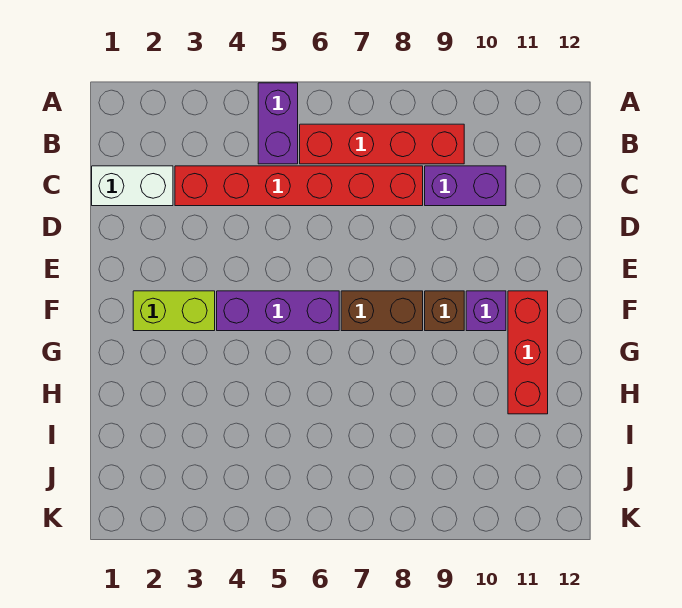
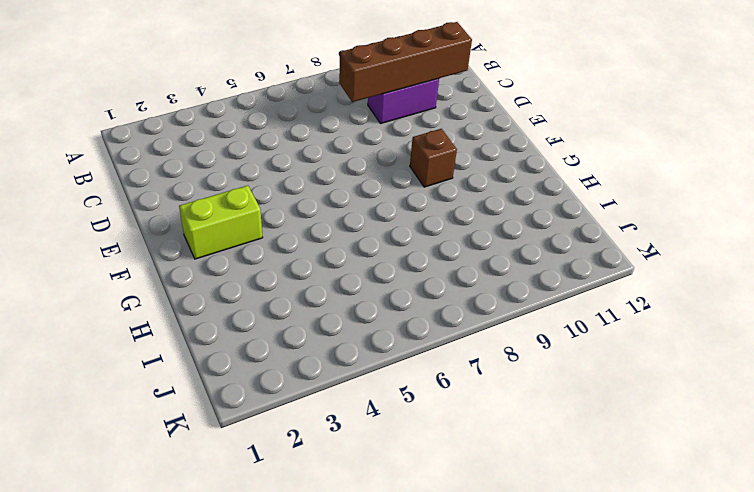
brown brick C8:C11 level 2 -> none
none -> purple brick A5:B5 level 1
none -> red brick B6:B9 level 1

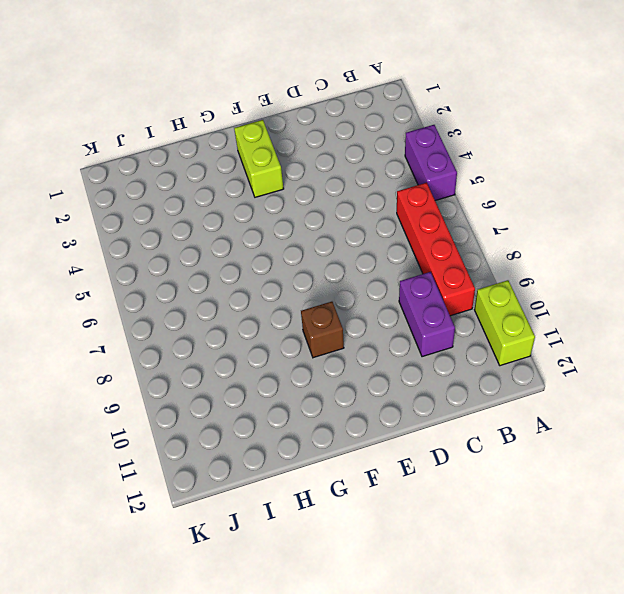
purple brick A4:A5 level 1 -> purple brick A5:B5 level 1
lime brick A10:A11 level 1 -> none
none -> white brick C1:C2 level 1
none -> red brick C3:C8 level 1

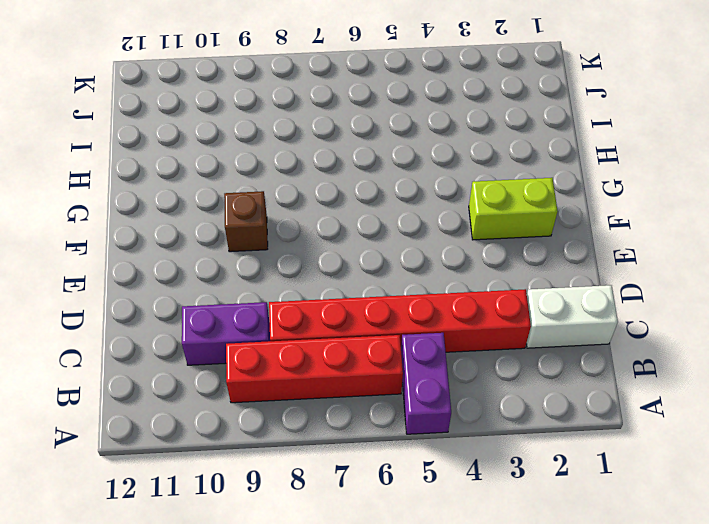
none -> purple brick F4:F6 level 1
none -> brown brick F7:F8 level 1

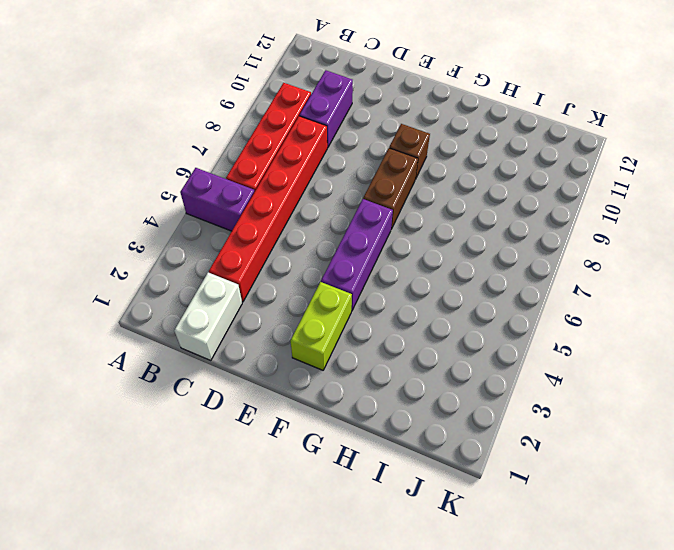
none -> purple brick F10 level 1
none -> red brick F11:H11 level 1

